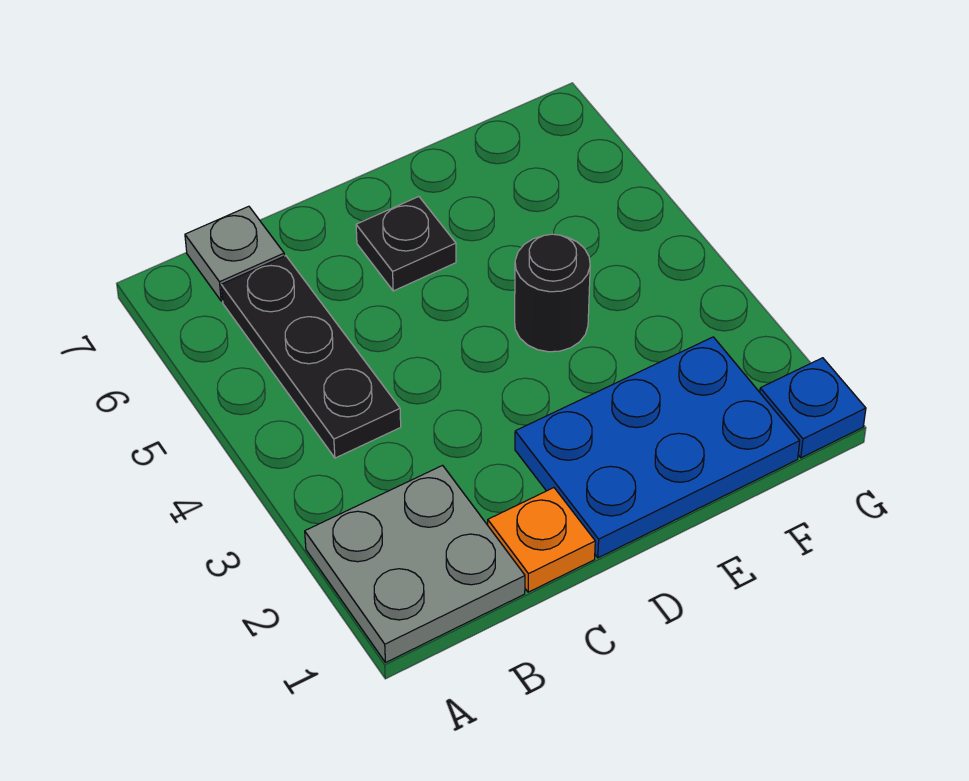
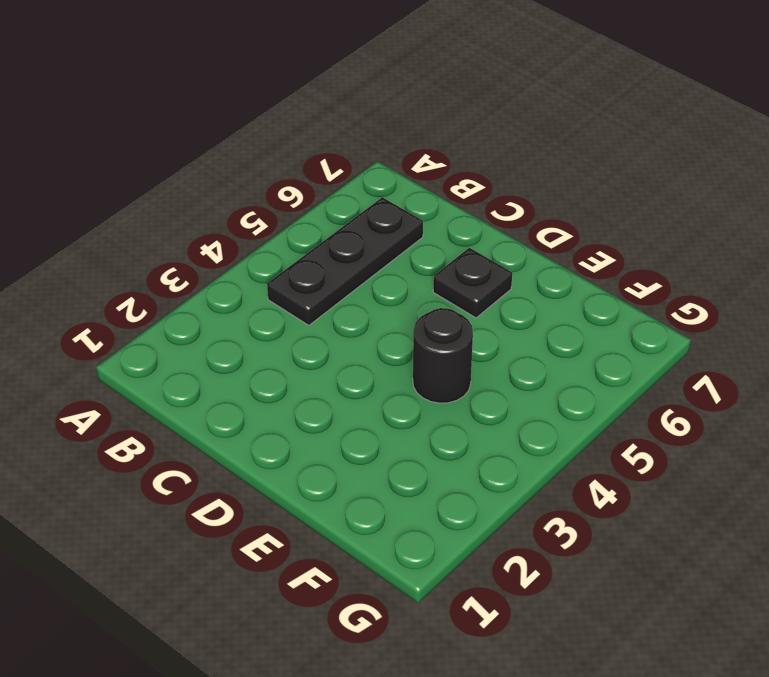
none -> grey plate A1:B2 level 1
none -> grey plate B7 level 1

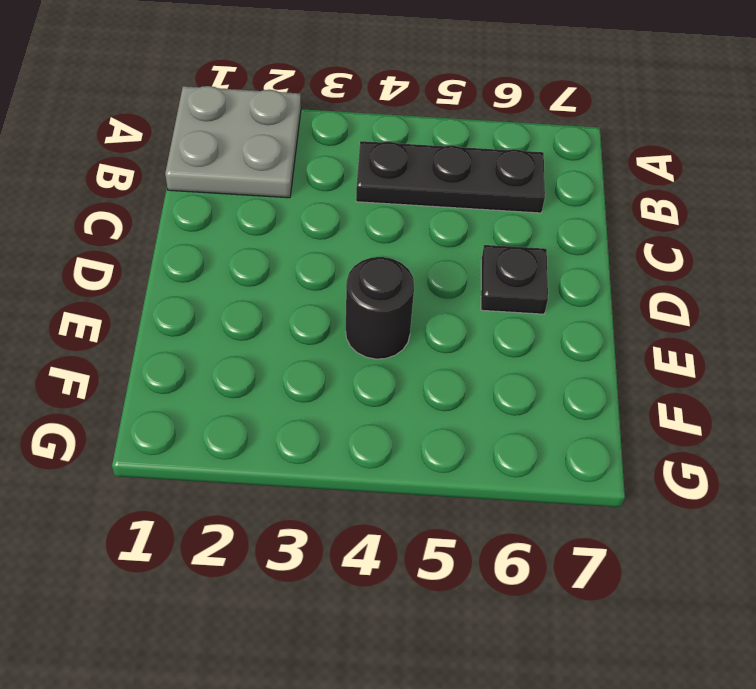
none -> grey plate B7 level 1
none -> orange plate C1 level 1

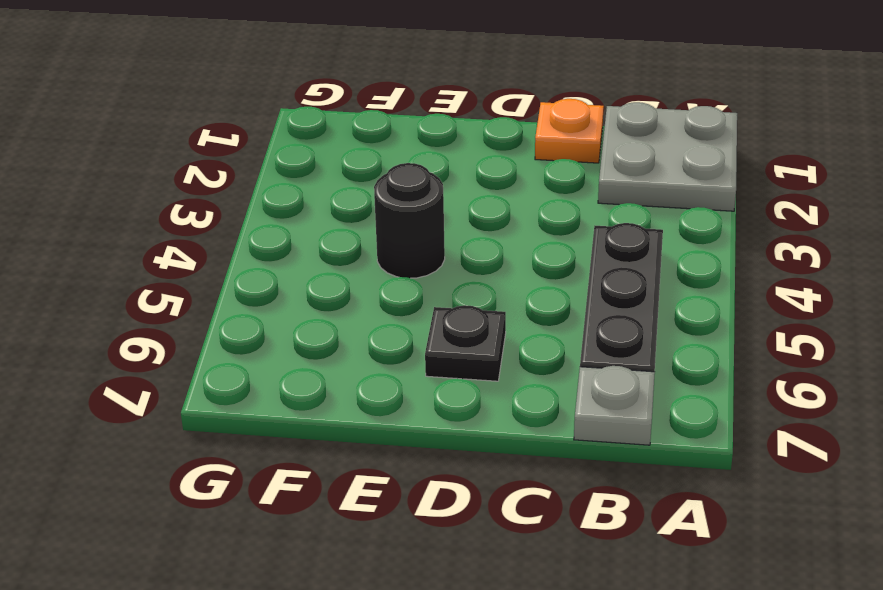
none -> blue plate D1:F2 level 1
none -> blue plate G1 level 1

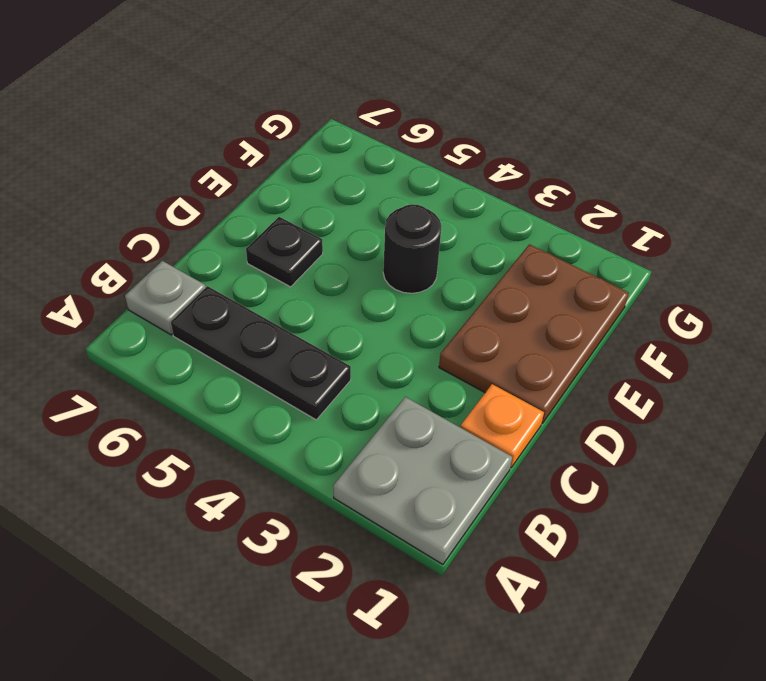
brown plate D1:F2 level 1 -> blue plate D1:F2 level 1
none -> blue plate G1 level 1

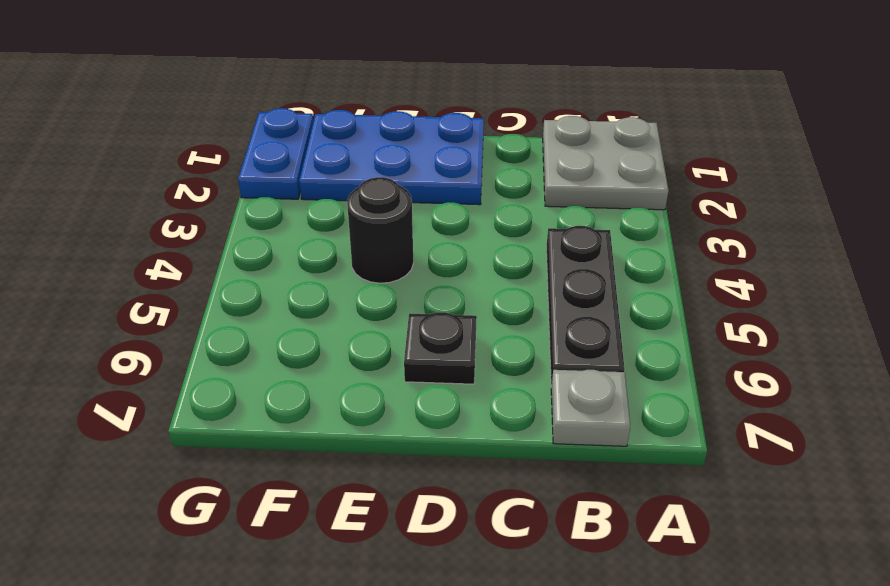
blue plate G1:G2 level 1 -> blue plate G1 level 1
none -> orange plate C1 level 1

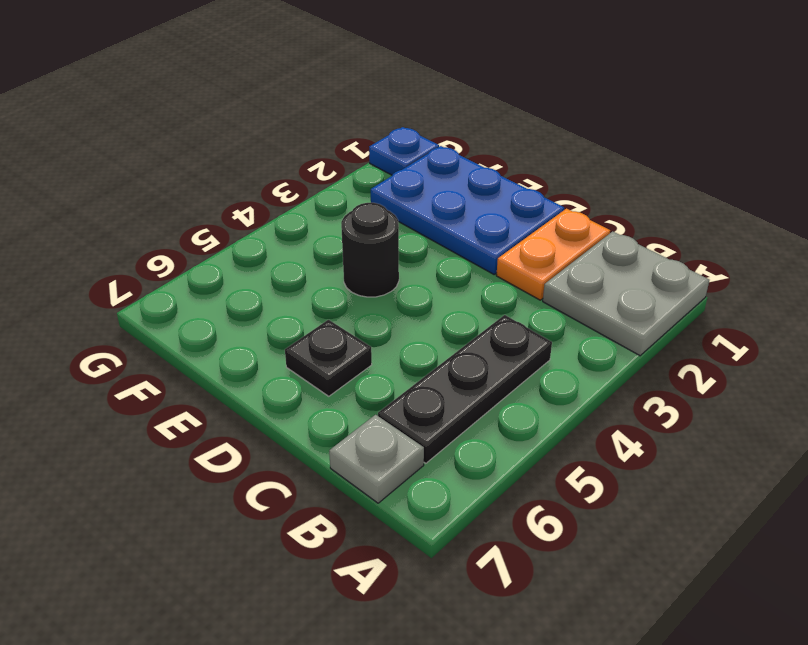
orange plate C1:C2 level 1 -> orange plate C1 level 1

